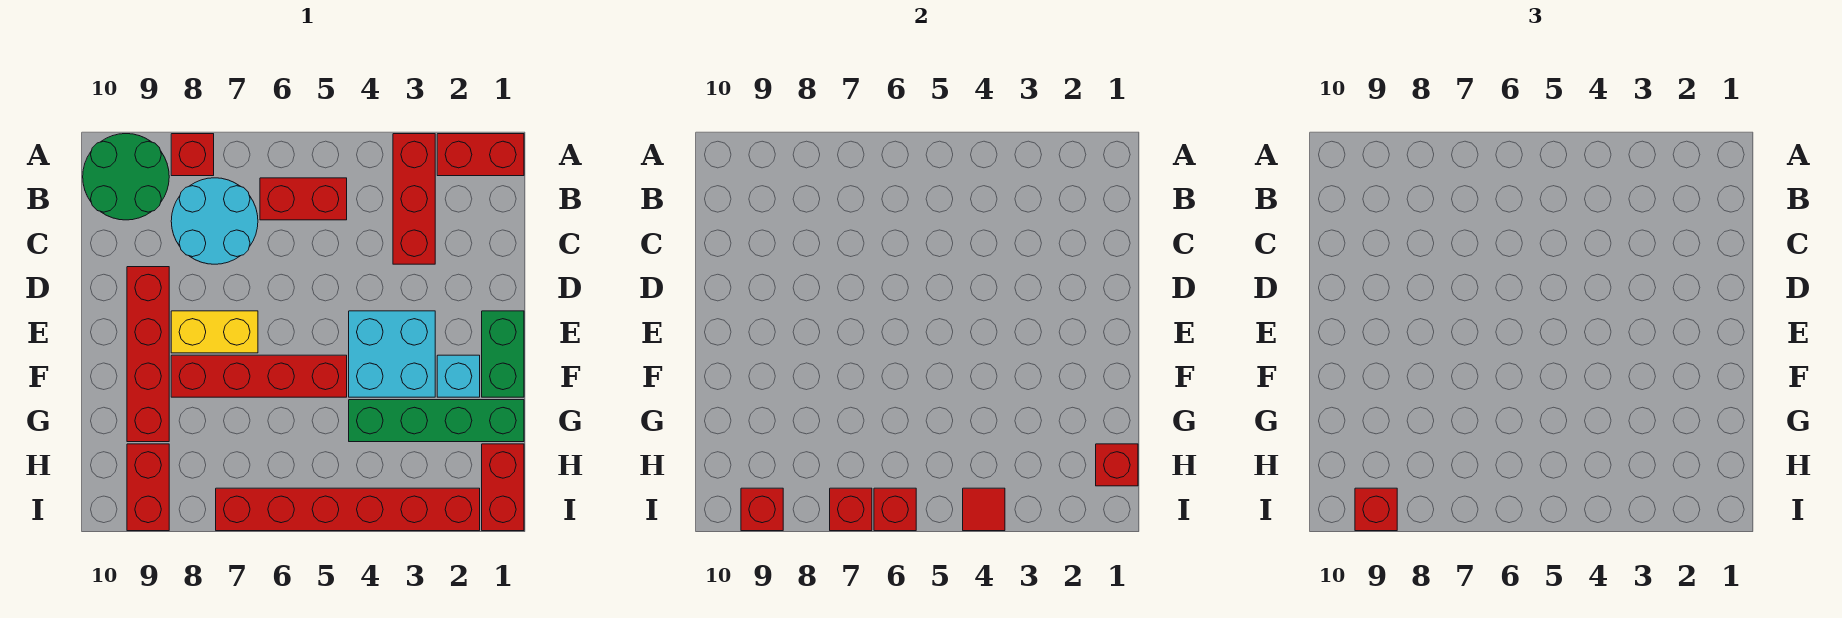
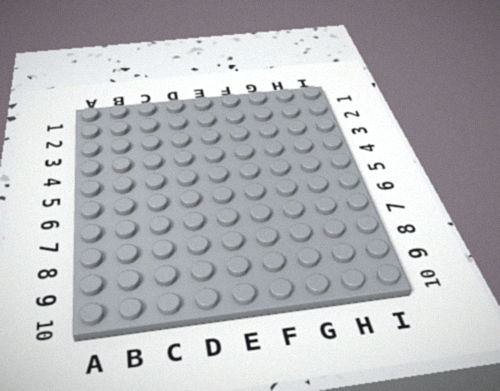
none -> red brick A1:A2 level 1
none -> red brick A3:C3 level 1
none -> red brick A8 level 1

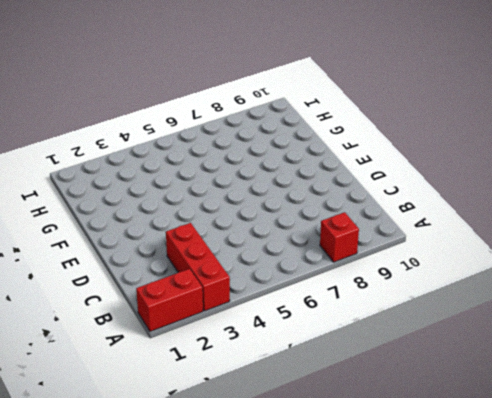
none -> green round brick A9:B10 level 1
none -> red brick B5:B6 level 1
none -> cyan round brick B7:C8 level 1

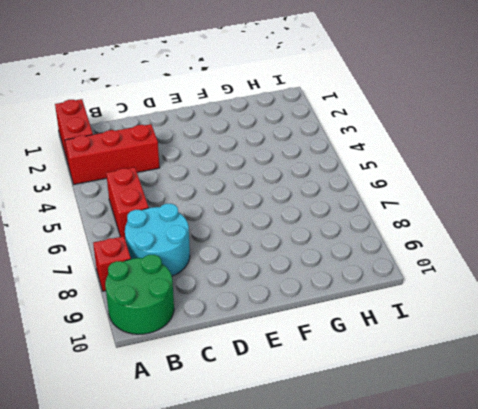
none -> red brick D9:G9 level 1
none -> green brick E1:F1 level 1
none -> cyan brick E3:F4 level 1

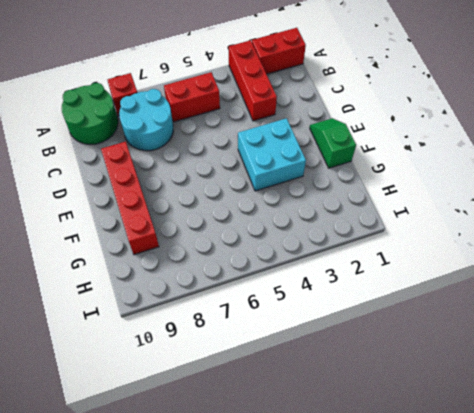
green slope E1:F1 level 1 top F -> green brick E1:F1 level 1
none -> yellow brick E7:E8 level 1
none -> cyan brick F2 level 1
none -> red brick F5:F8 level 1

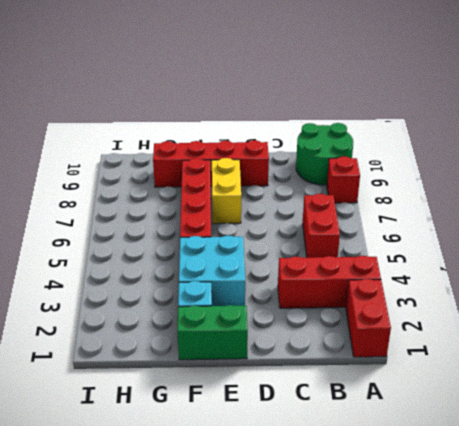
none -> cyan round brick B7:C8 level 1
none -> green brick G1:G4 level 1
none -> red brick H1:I1 level 1

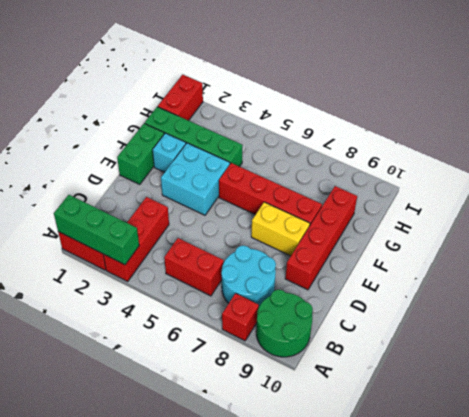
green brick A1:A3 level 2 -> none
none -> red brick H9:I9 level 1
none -> red brick I2:I7 level 1
none -> red brick H1 level 2

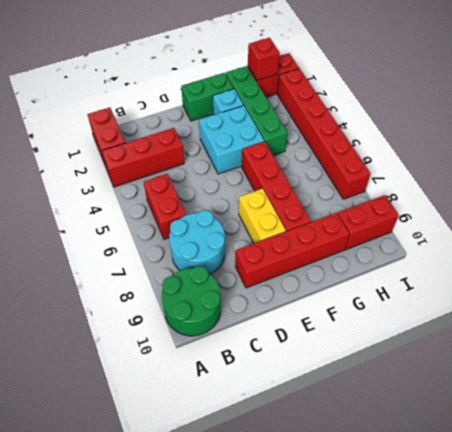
none -> red brick A8 level 1
none -> red tile I4 level 2
none -> red brick I6 level 2

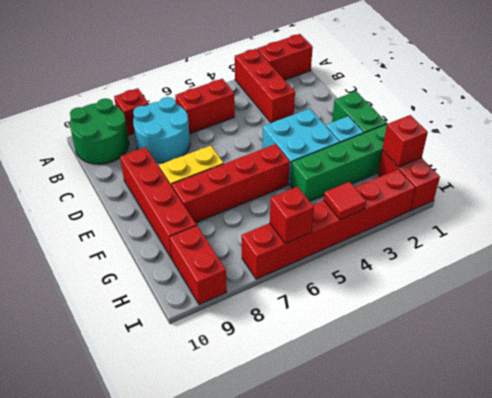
none -> red brick I7 level 2
none -> red brick I9 level 2
none -> red brick I9 level 3

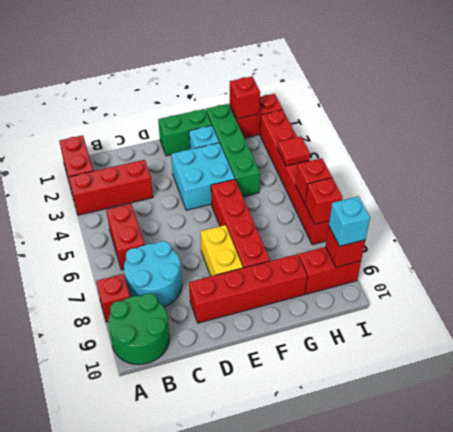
cyan brick I9 level 3 -> red brick I9 level 3

